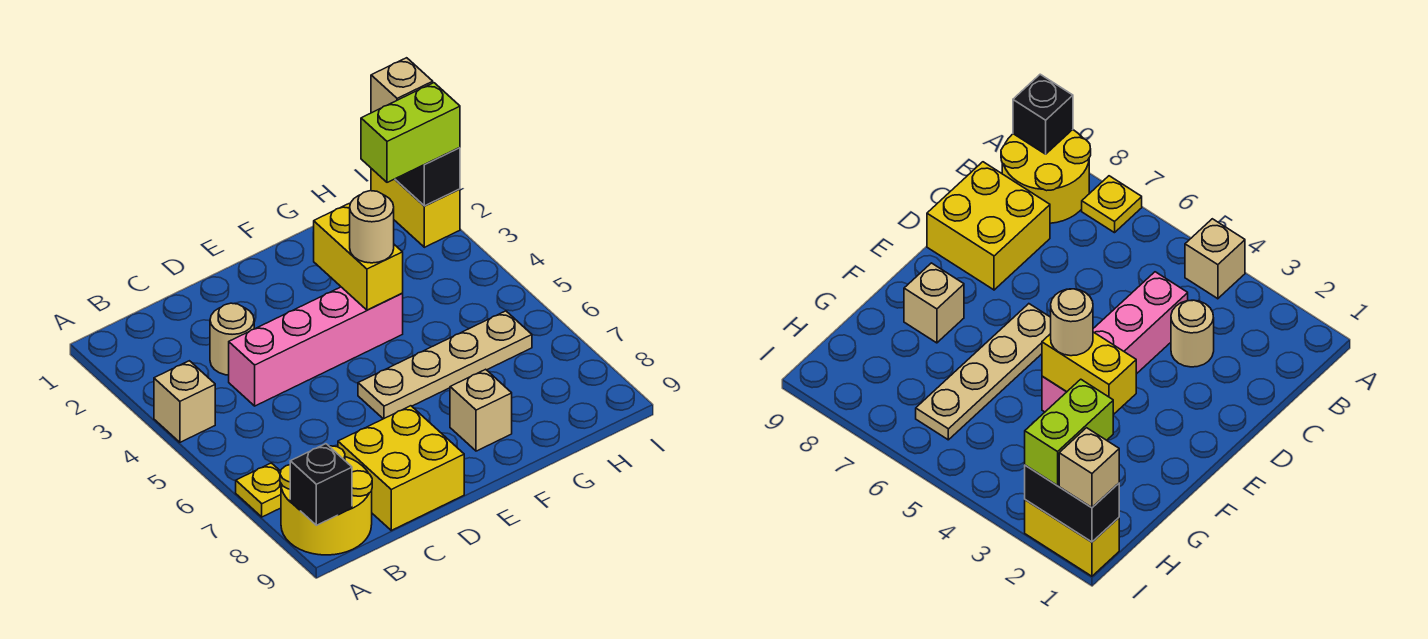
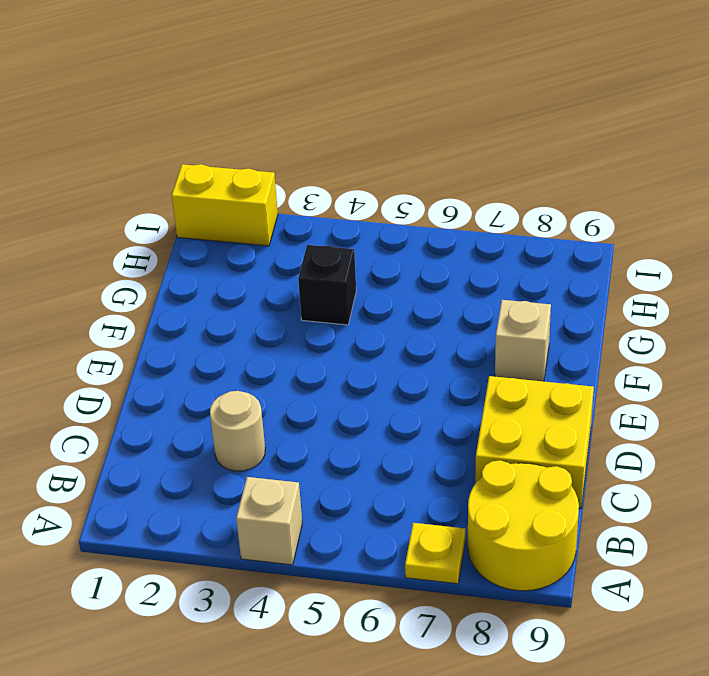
black brick G4 level 1 -> black brick A9 level 2
none -> pink brick C4:F4 level 1
none -> tan plate E6:H6 level 1
none -> yellow brick F3:F4 level 2

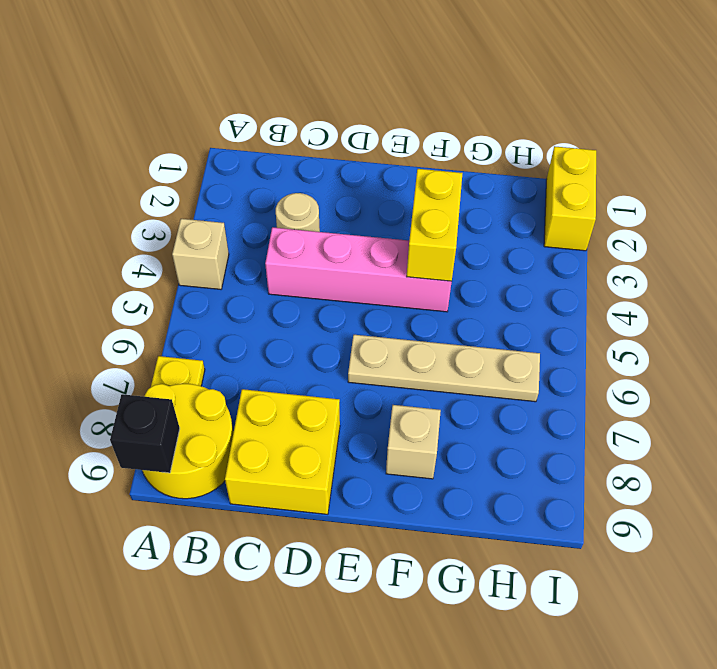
none -> black brick I1:I2 level 2
none -> tan round brick F4 level 3
none -> lime brick H2:I2 level 3

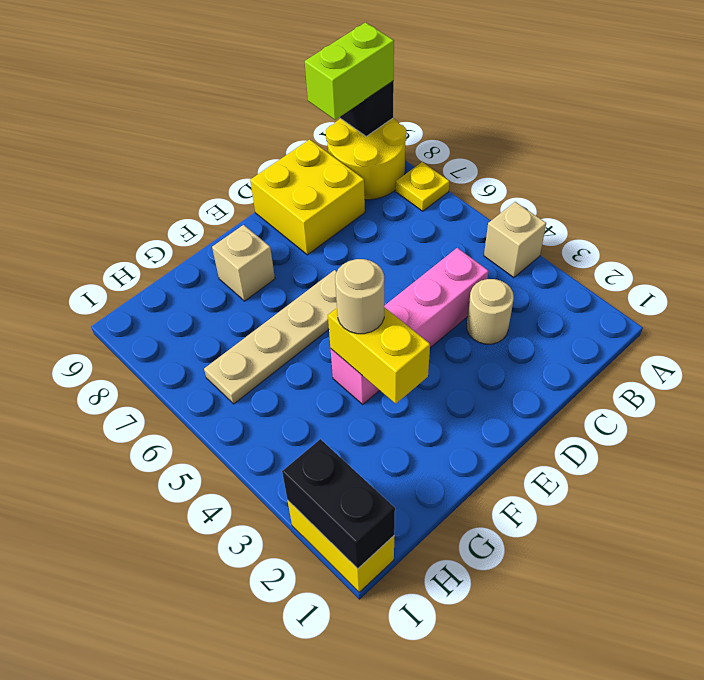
lime brick A9:B9 level 3 -> lime brick H2:I2 level 3
none -> tan brick I1 level 3

